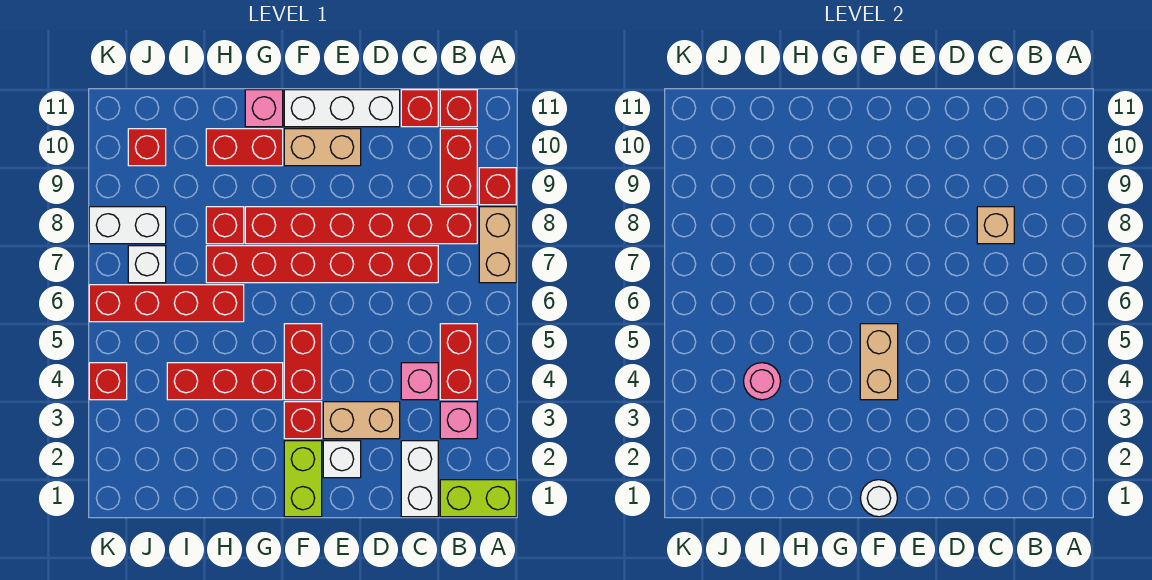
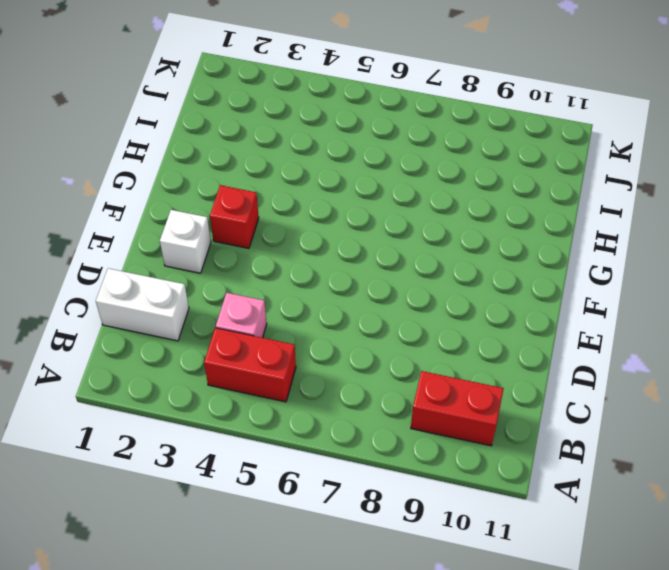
none -> lime brick A1:B1 level 1
none -> tan brick A7:A8 level 1
none -> red brick A9 level 1
none -> pink brick B3 level 1

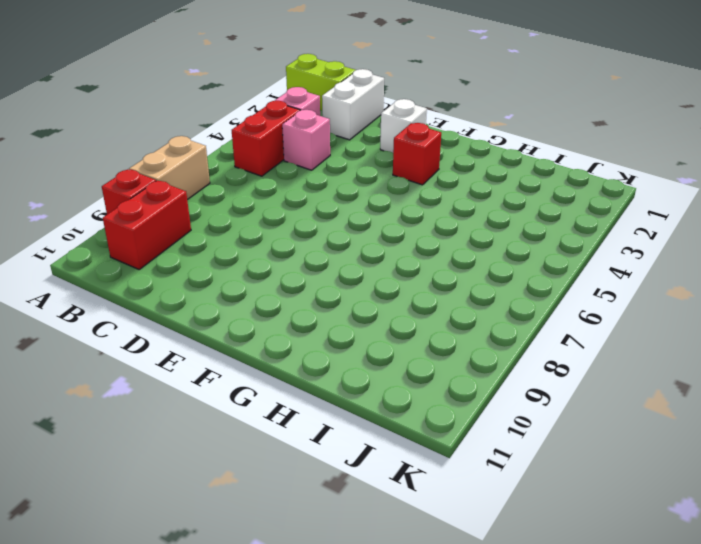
none -> red brick B8:G8 level 1
none -> red brick B11 level 1
none -> red brick C7:H7 level 1
none -> red brick C11 level 1

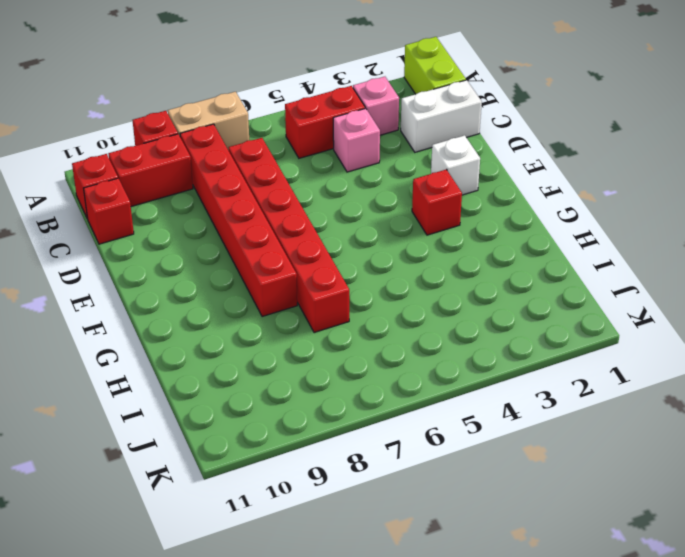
none -> tan brick D3:E3 level 1
none -> white brick D11:F11 level 1
none -> tan brick E10:F10 level 1
none -> lime brick F1:F2 level 1

